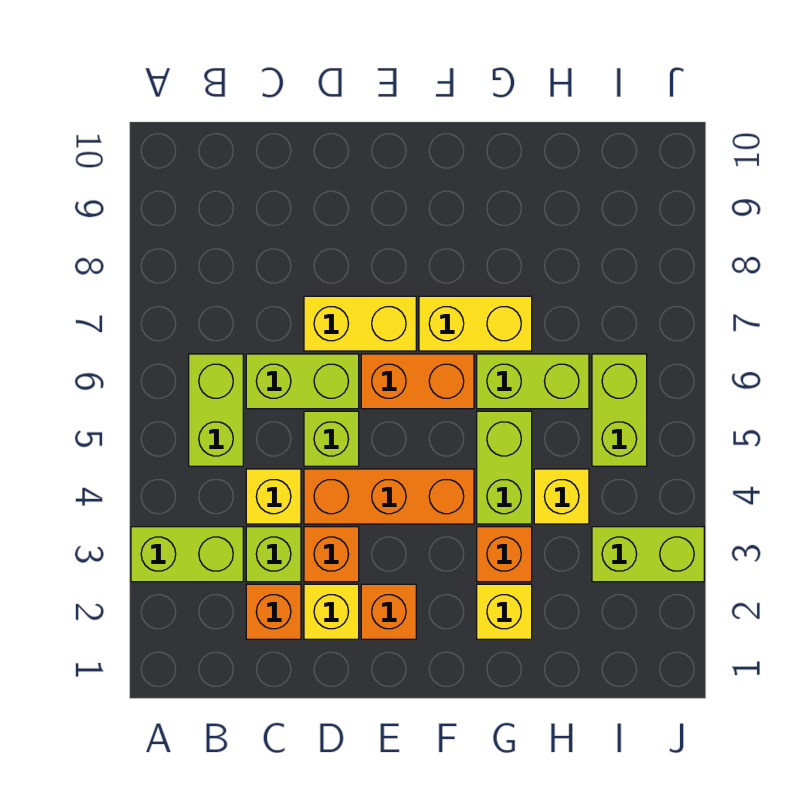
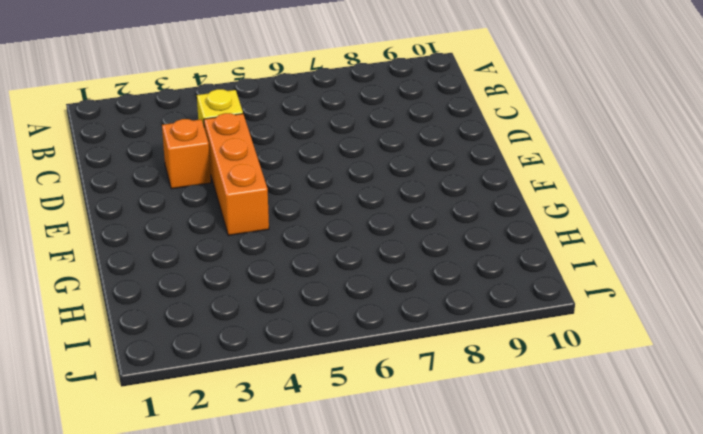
none -> lime brick A3:B3 level 1
none -> lime brick B5:B6 level 1
none -> orange brick C2 level 1

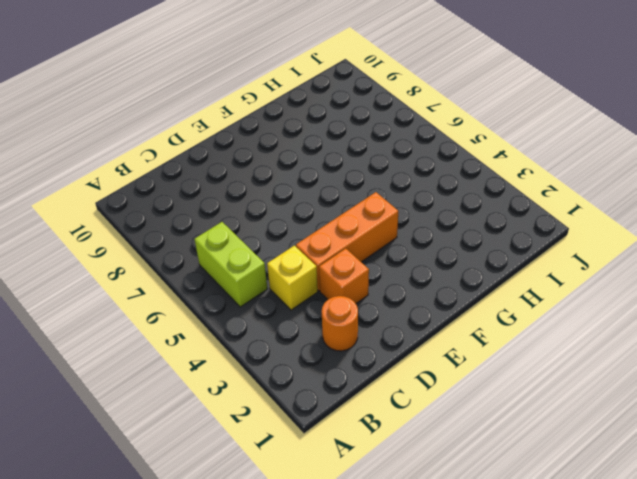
orange round brick C2 level 1 -> orange brick C2 level 1
none -> lime brick A3:B3 level 1
none -> lime brick C3 level 1
none -> lime brick C6:D6 level 1

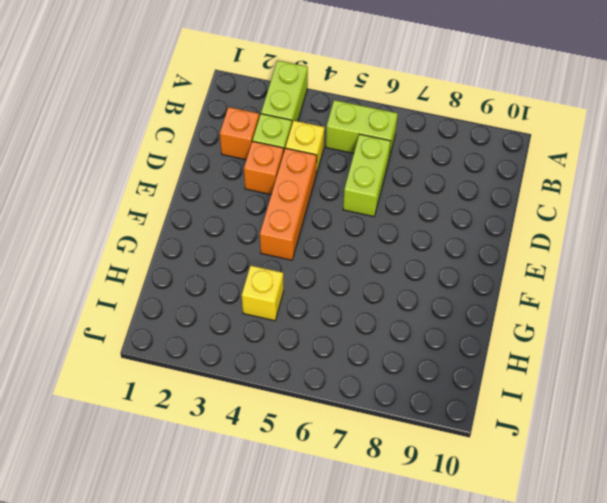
none -> yellow brick D2 level 1
none -> lime brick D5 level 1
none -> yellow brick D7:E7 level 1

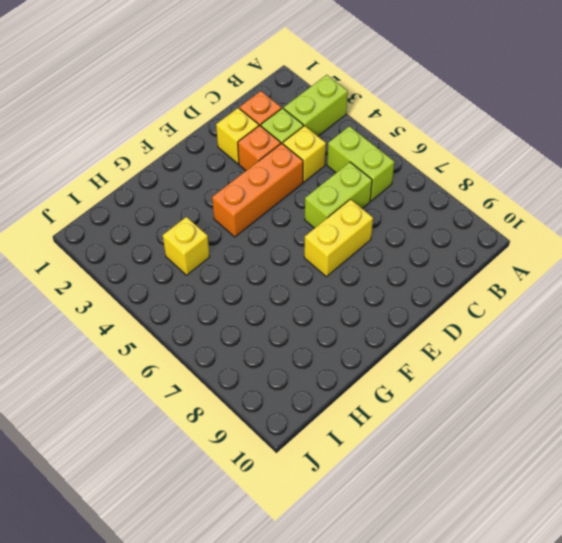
none -> lime brick D5 level 1
none -> orange brick E2 level 1
none -> orange brick E6:F6 level 1

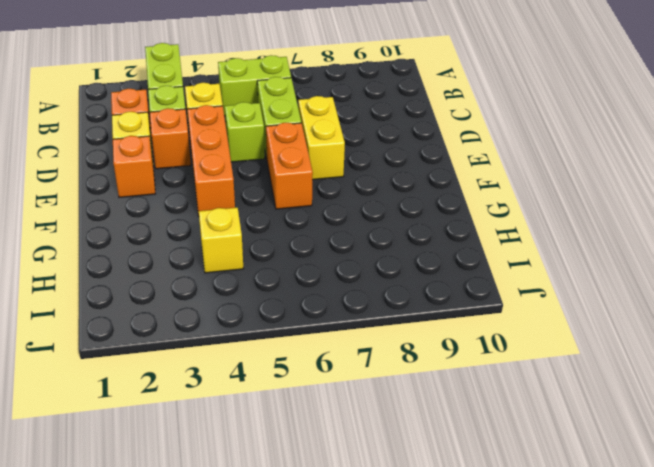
none -> yellow brick F7:G7 level 1
none -> yellow brick G2 level 1
none -> orange brick G3 level 1

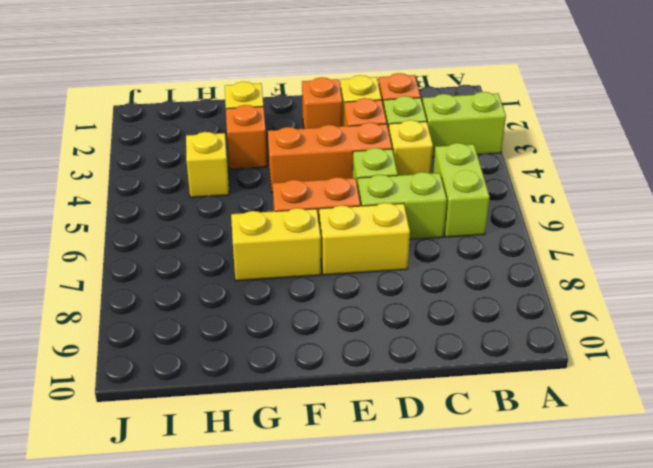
none -> lime brick G4:G5 level 1
none -> lime brick G6:H6 level 1
none -> lime brick I3:J3 level 1

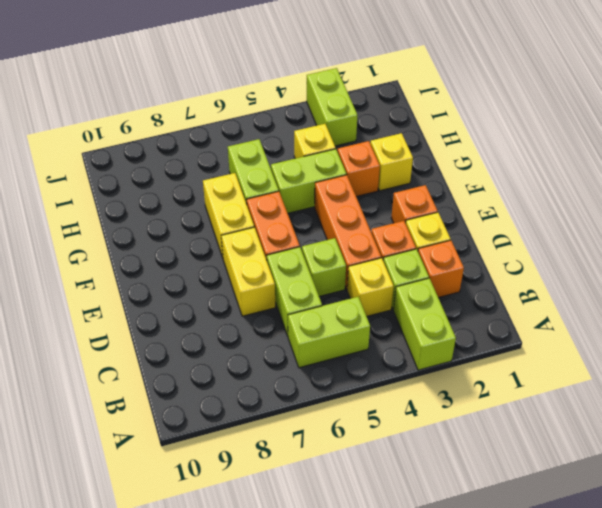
none -> lime brick I5:I6 level 1

